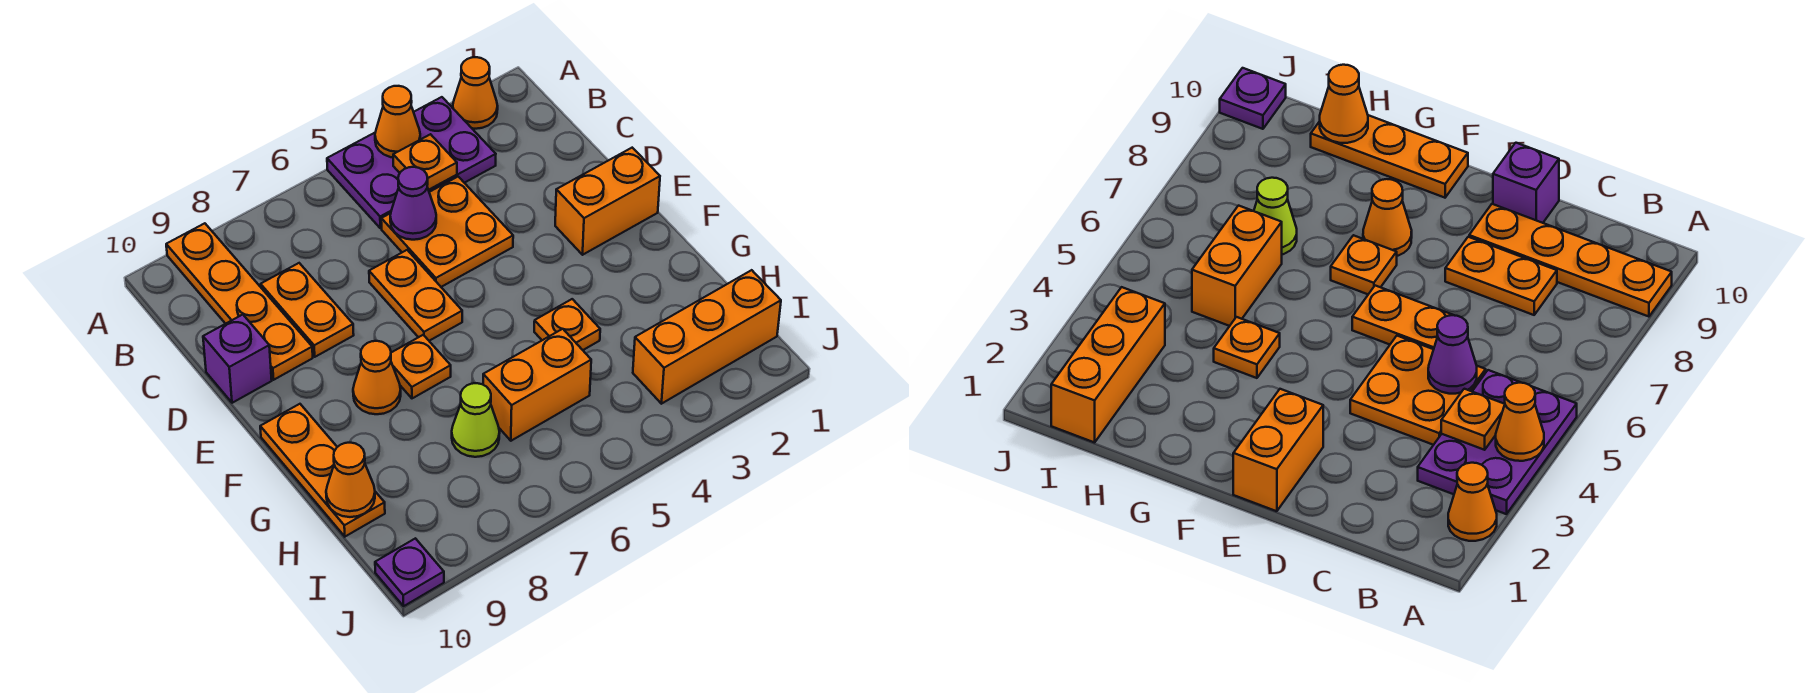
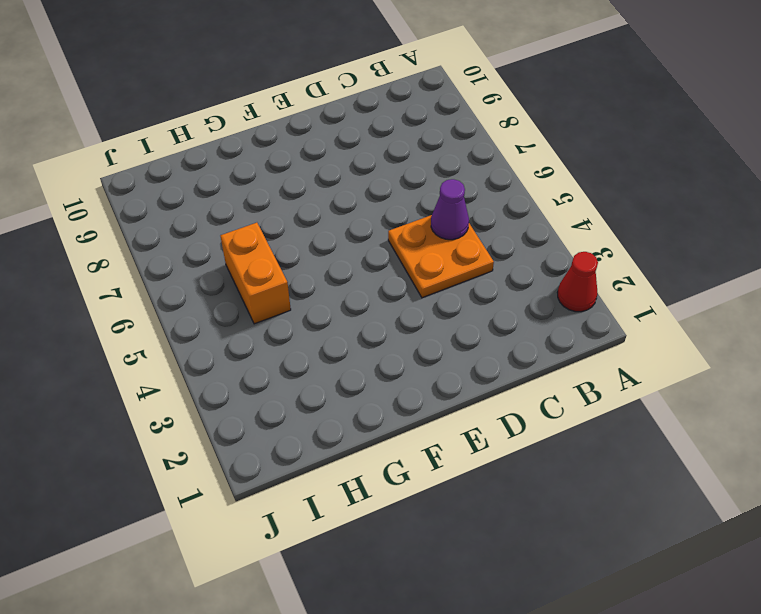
red cone A2 level 1 -> orange cone A2 level 1
none -> purple plate A3:B5 level 1
none -> orange plate A9:D9 level 1
none -> orange plate C8:D8 level 1

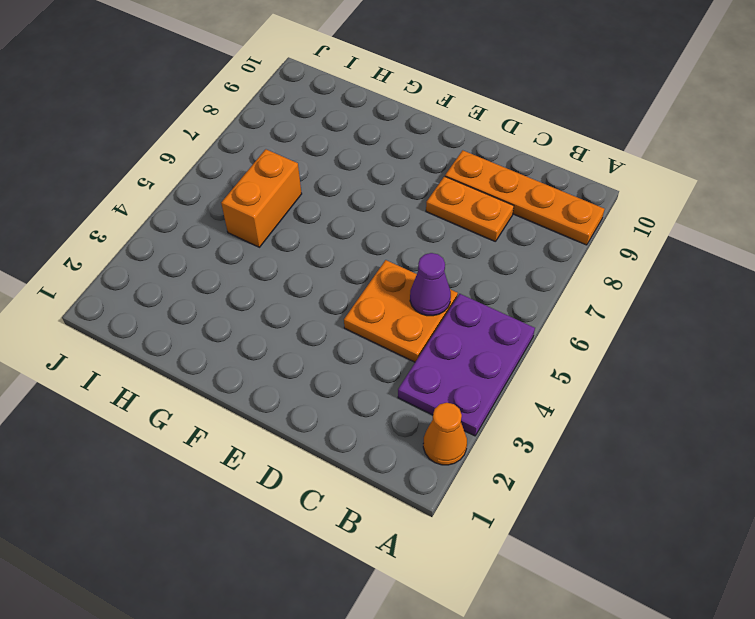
none -> orange plate D6:E6 level 1
none -> purple brick D10 level 1
none -> orange brick E1:E2 level 1

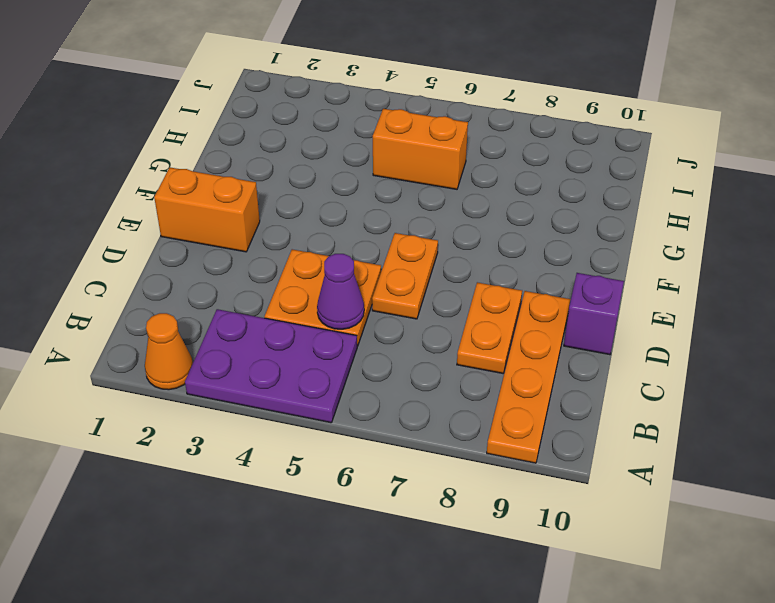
none -> orange plate F7 level 1
none -> orange cone F8 level 1
none -> orange plate F10:H10 level 1

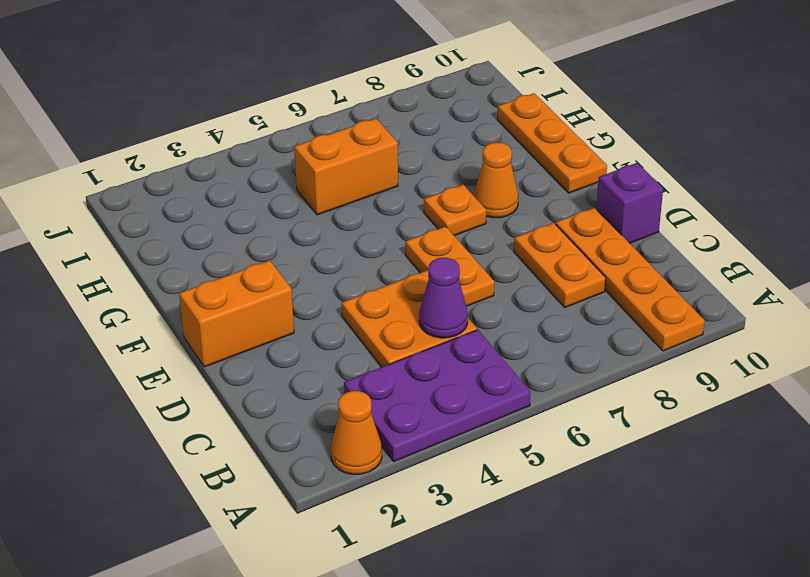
none -> orange plate G4 level 1
none -> lime cone H7 level 1
none -> orange brick I1:I3 level 1

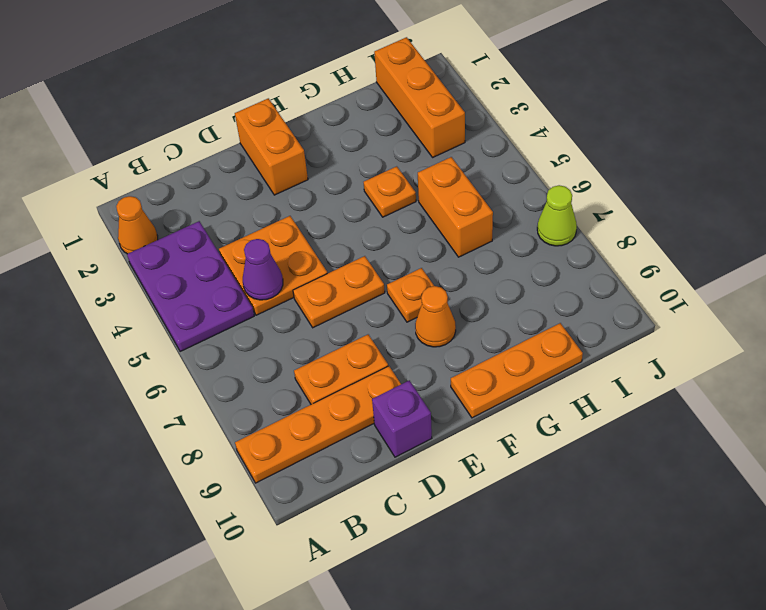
lime cone J7 level 1 -> lime cone H7 level 1
none -> purple plate J10 level 1
none -> orange cone A4 level 2
none -> orange plate B4 level 2

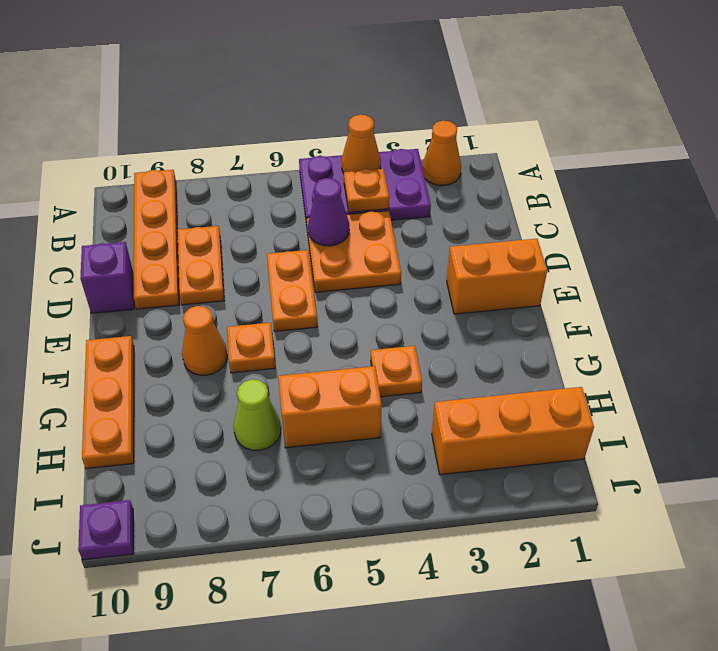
none -> orange cone H10 level 2

